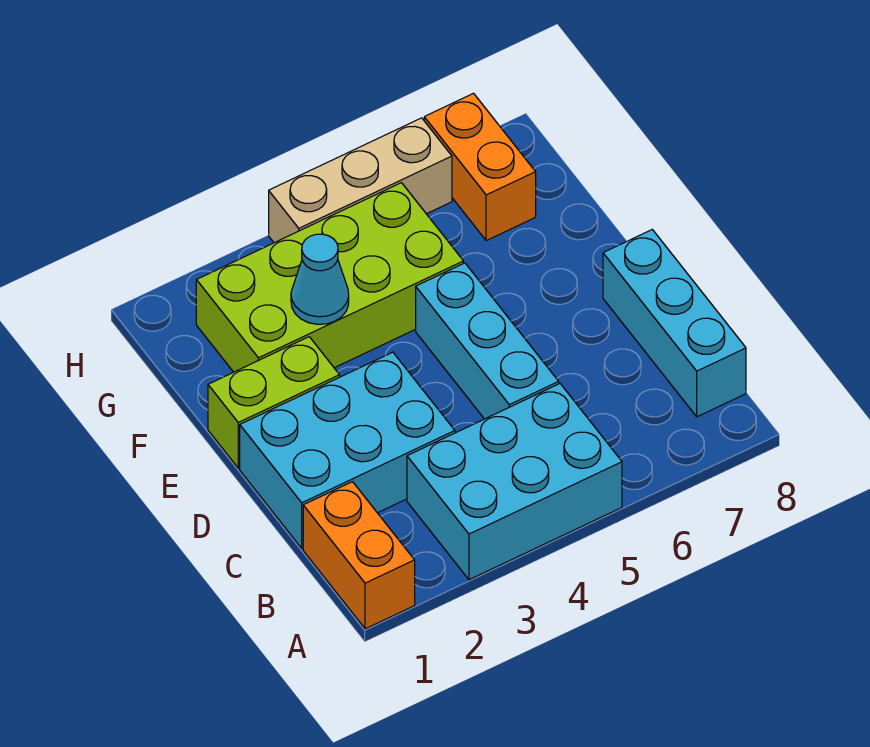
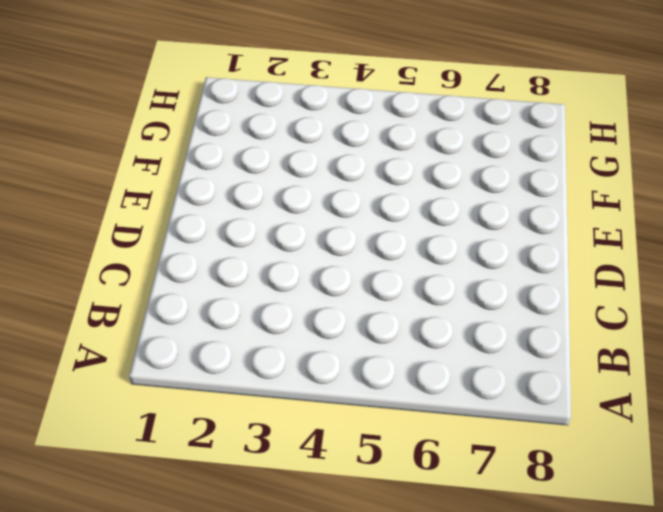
none -> orange brick A1:B1 level 1
none -> cyan brick A3:B5 level 1

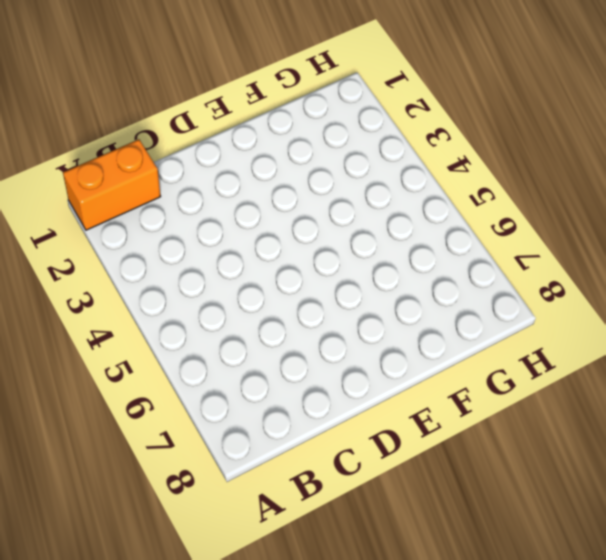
none -> cyan brick A3:B5 level 1
none -> cyan brick B8:D8 level 1

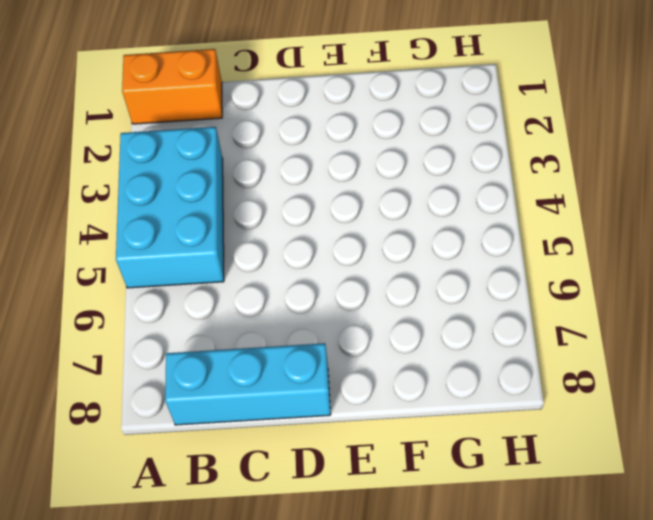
none -> cyan brick C1:D3 level 1
none -> cyan brick C5:E5 level 1

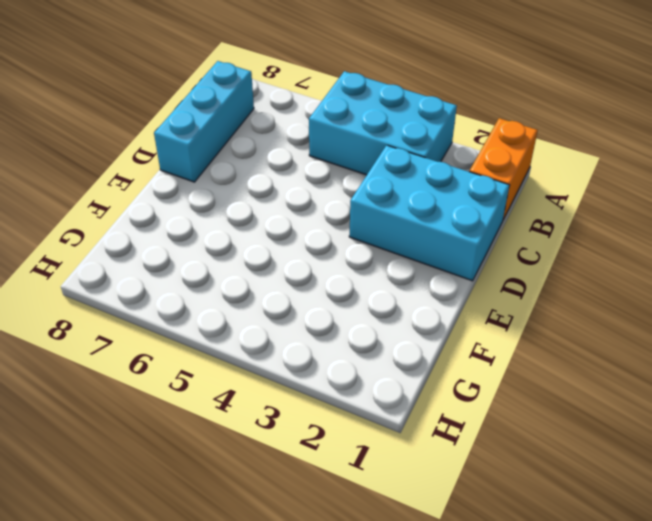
none -> cyan brick C5:E5 level 1
none -> lime brick E1:E2 level 1

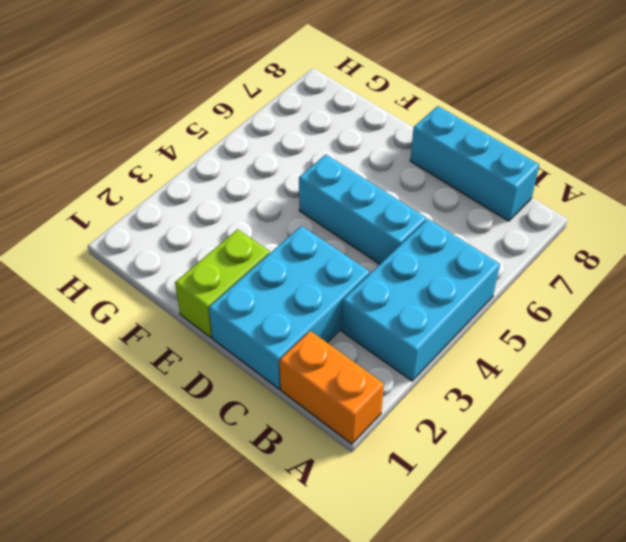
none -> lime brick F2:G5 level 1
none -> orange brick G7:H7 level 1

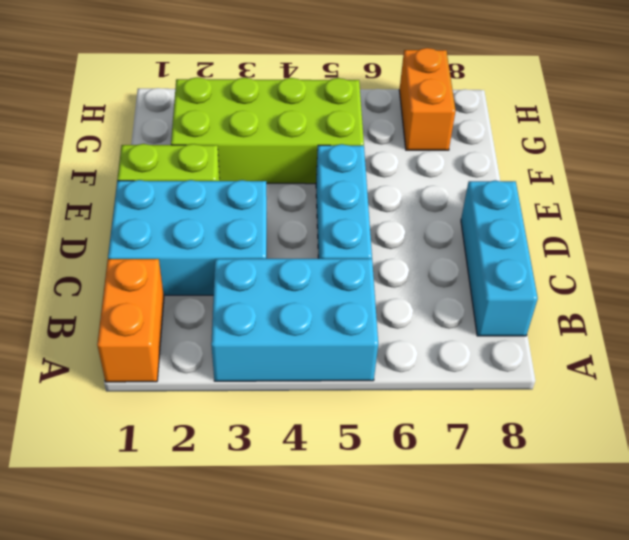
none -> tan brick H4:H6 level 1
none -> cyan cone F3 level 2

